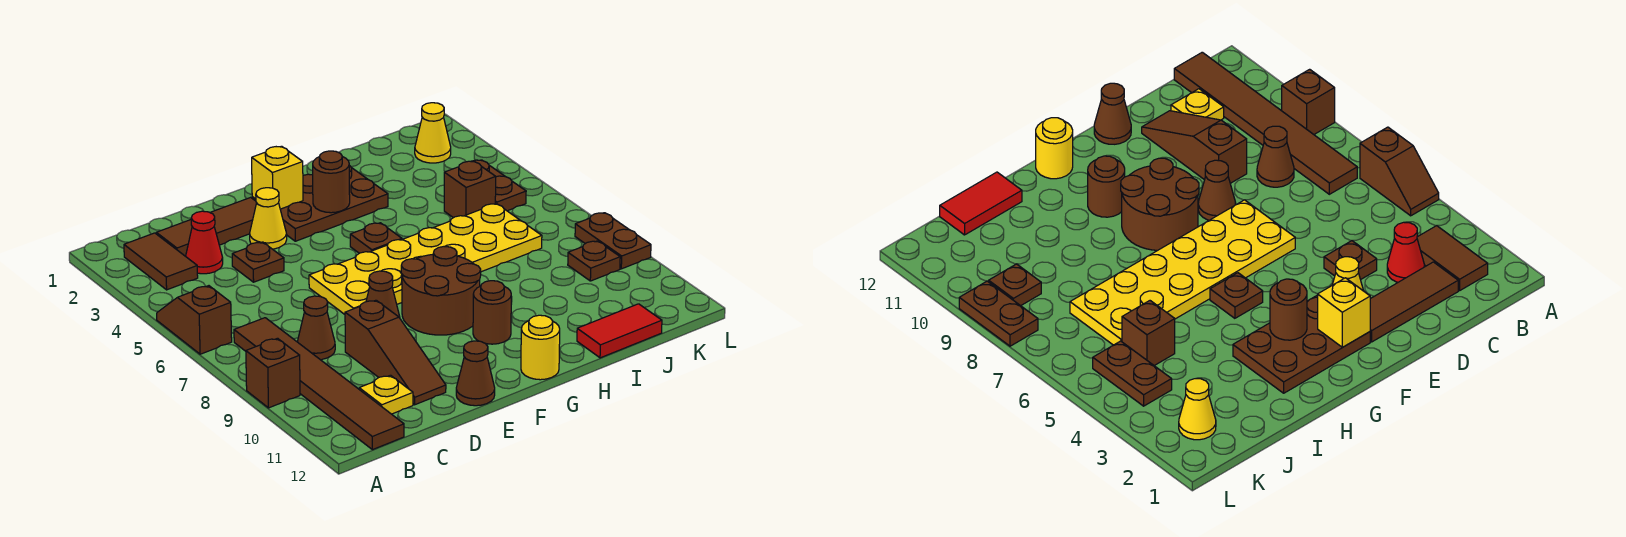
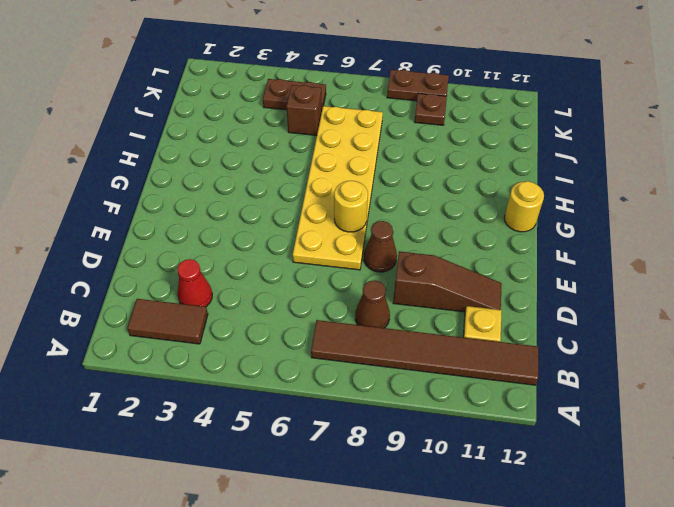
yellow round brick F7 level 2 -> none
none -> brown slope A5:A6 level 1 top 6
none -> brown brick A9 level 1
none -> brown tile C2:E2 level 1

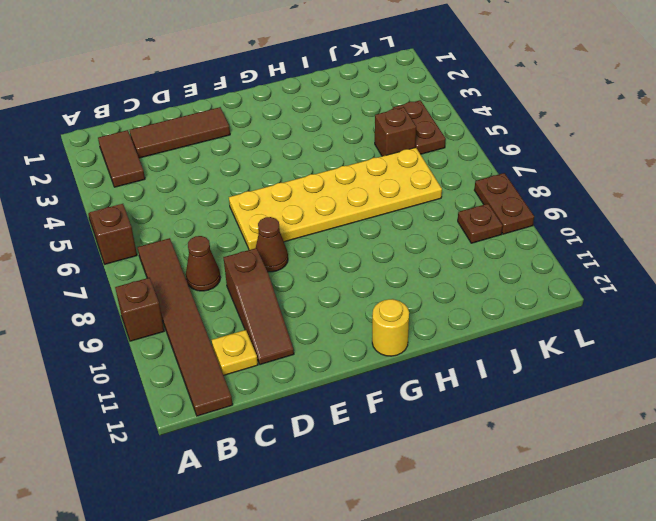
none -> red cone C3 level 1
none -> brown plate D4 level 1
none -> yellow cone E3 level 1

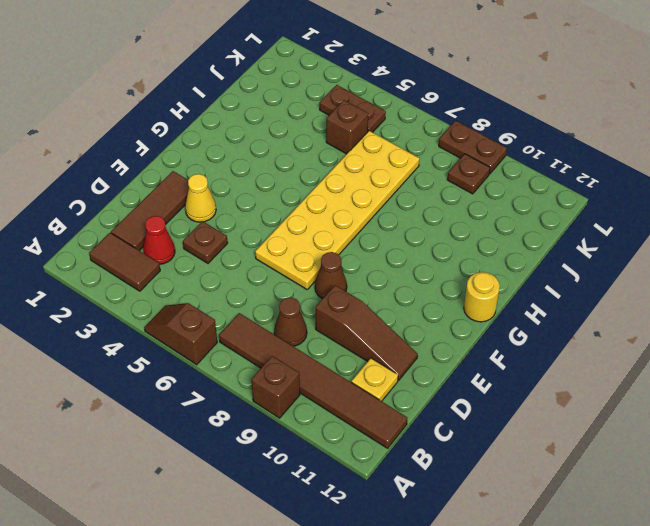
none -> brown cone E12 level 1
none -> brown plate F2:H3 level 1
none -> brown round brick F8:G9 level 1

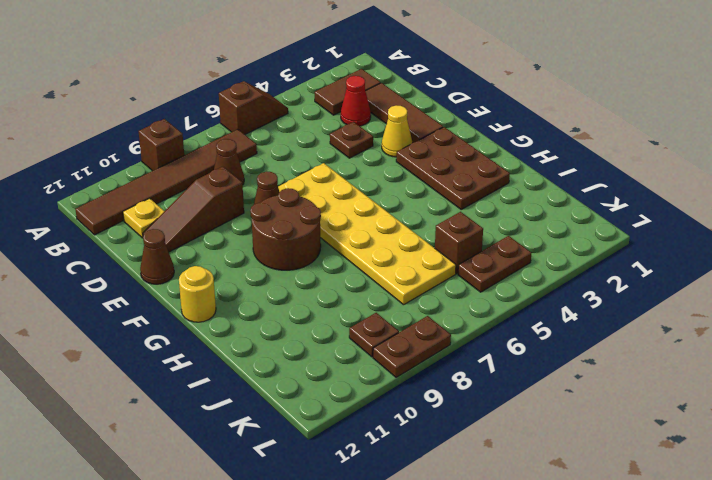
none -> brown plate G5 level 1
none -> brown round brick G10 level 1
none -> red tile I12:J12 level 1

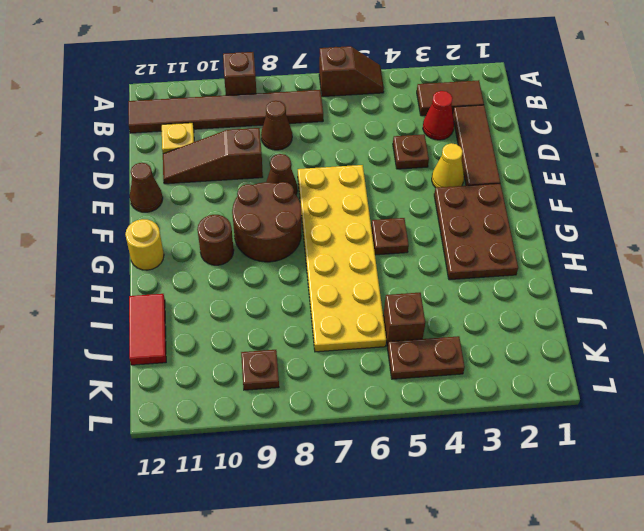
none -> yellow cone K2 level 1
none -> brown plate L8:L9 level 1
none -> yellow brick F2 level 2

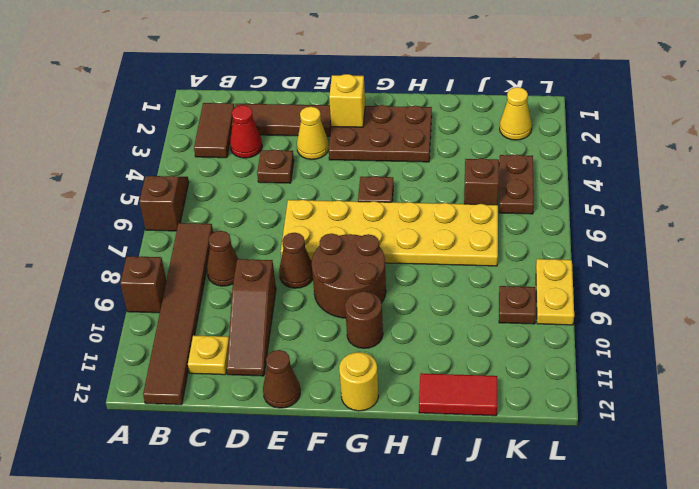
yellow plate L8:L9 level 1 -> brown plate L8:L9 level 1
none -> brown round brick G3 level 2

